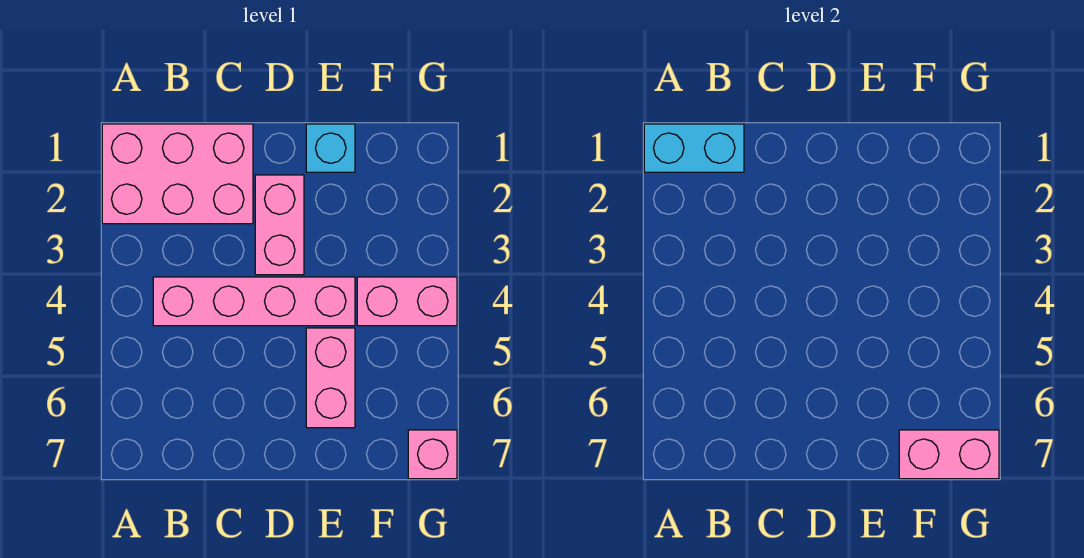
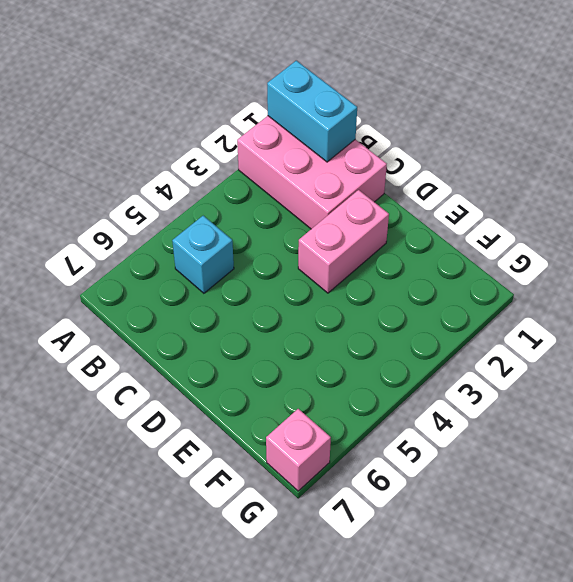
cyan brick B5 level 1 -> cyan brick E1 level 1
none -> pink brick B4:E4 level 1
none -> pink brick E5:E6 level 1

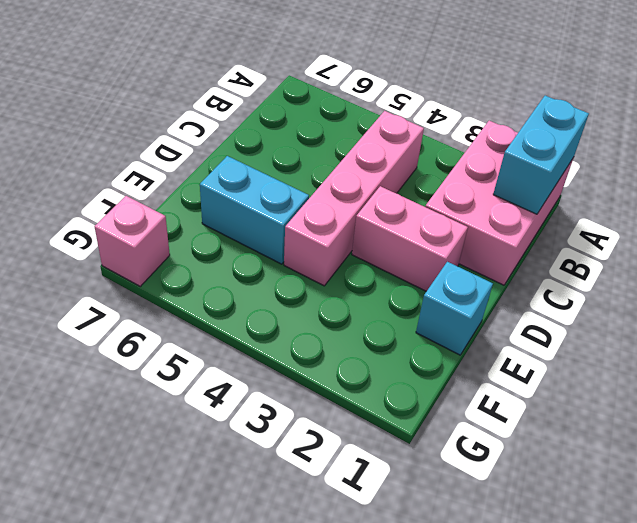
cyan brick E5:E6 level 1 -> pink brick E5:E6 level 1
none -> pink brick F4:G4 level 1
none -> pink brick F7:G7 level 2

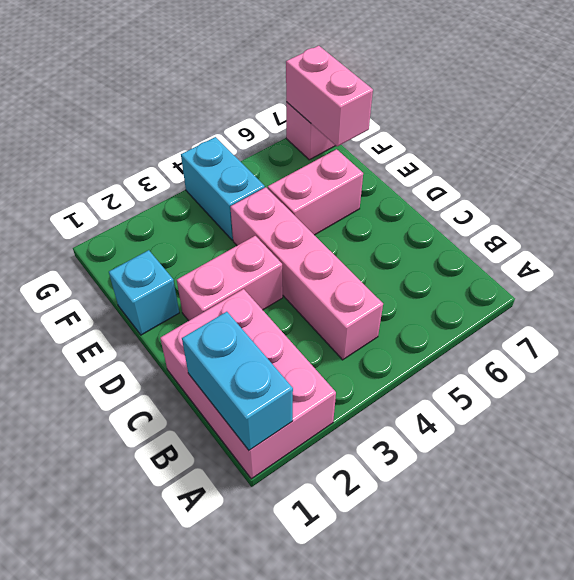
cyan brick F4:G4 level 1 -> pink brick F4:G4 level 1

